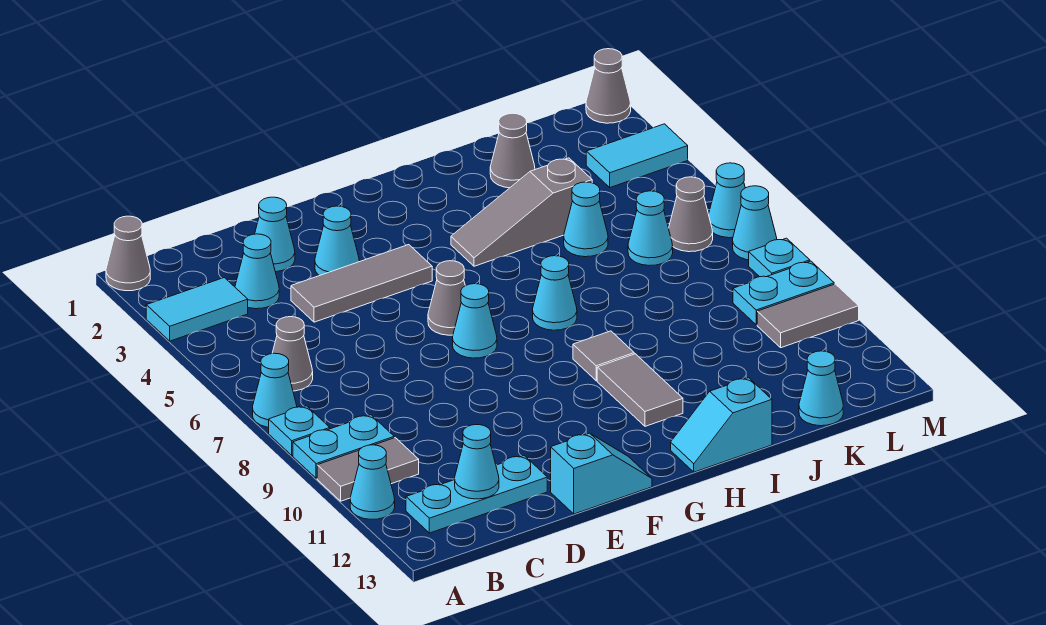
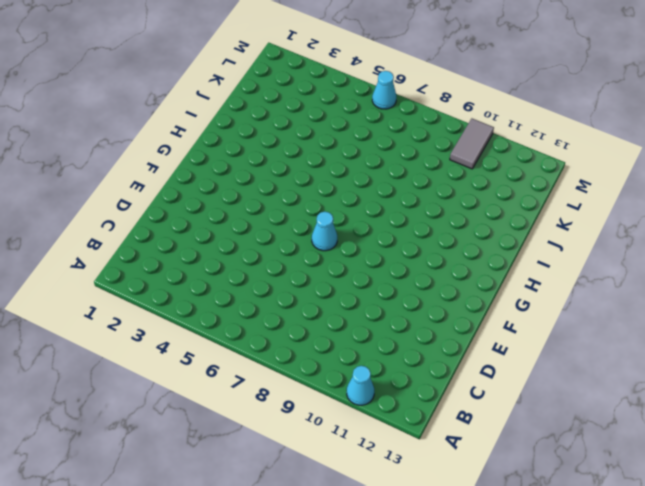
none -> grey cone A1 level 1
none -> cyan tile A3:B3 level 1
none -> cyan cone A7 level 1
none -> cyan plate A8 level 1

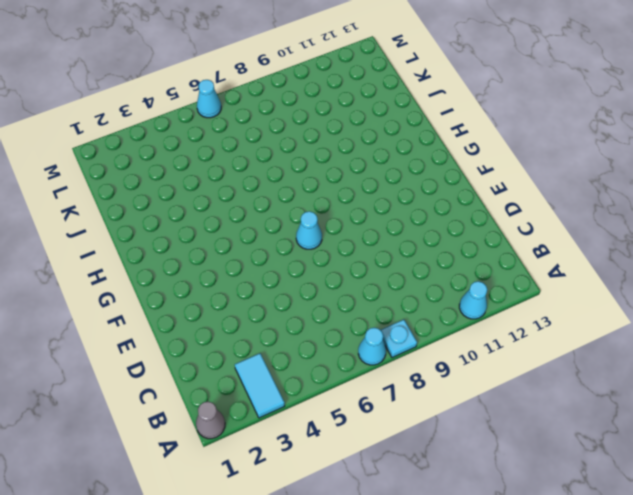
none -> cyan plate A9:B9 level 1
none -> grey tile A10:B10 level 1
none -> grey cone B6 level 1
none -> cyan plate B12:D12 level 1

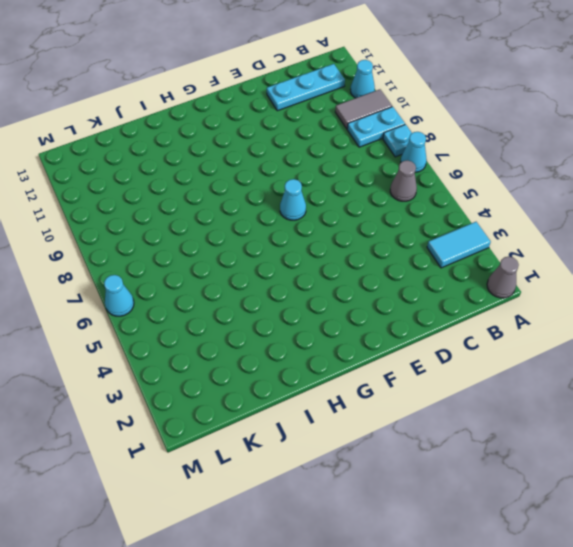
none -> cyan cone C3 level 1
none -> cyan cone D2 level 1
none -> grey tile D4:F4 level 1
none -> cyan cone E3 level 1

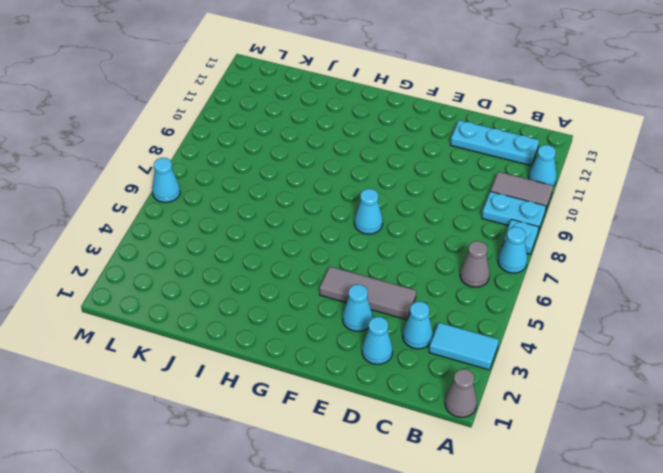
none -> cyan slope E13:F13 level 1 top E
none -> grey cone F6 level 1
none -> grey slope H4:J4 level 1 top J
none -> cyan cone H7 level 1

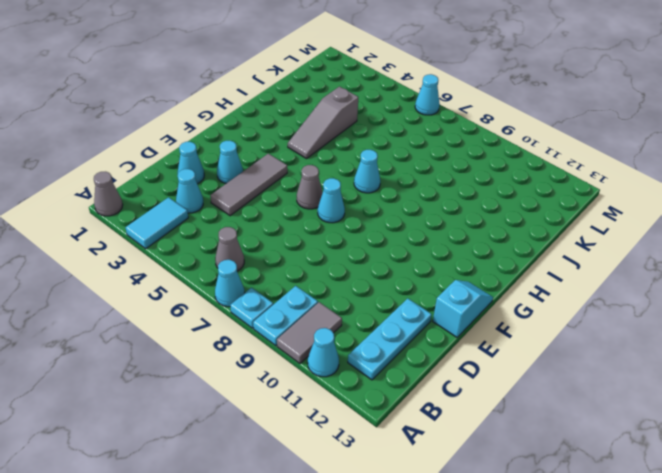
none -> grey tile H9 level 1
none -> grey tile H10:H11 level 1
none -> cyan slope H13:I13 level 1 top I
none -> grey cone J2 level 1

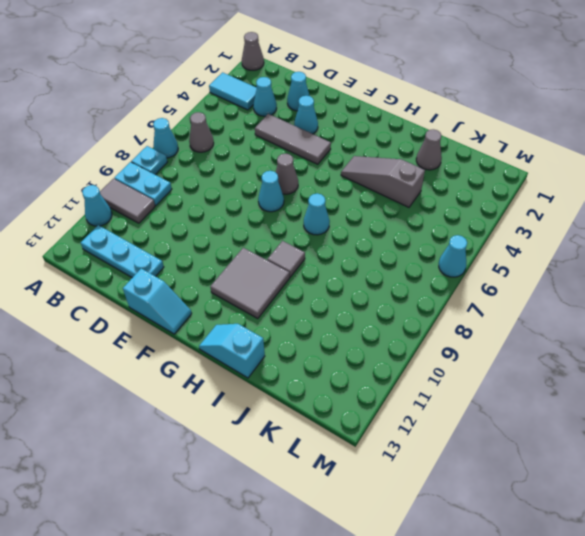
grey tile G10:H11 level 1 -> grey tile H10:H11 level 1
none -> cyan cone J5 level 1
none -> cyan cone K6 level 1
none -> cyan cone K13 level 1
none -> cyan tile L3:M3 level 1

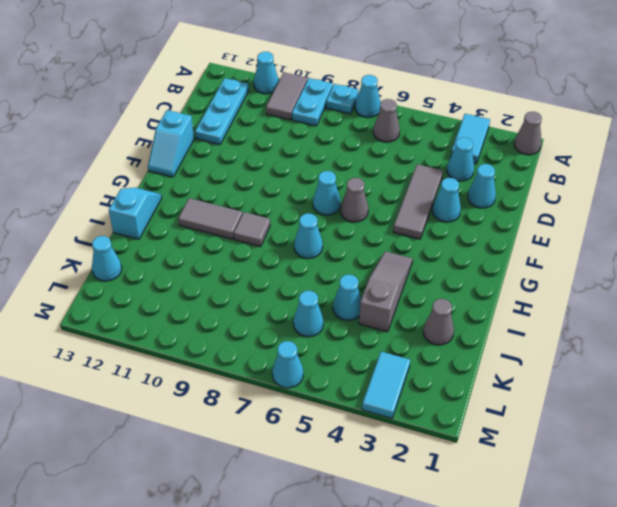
none -> grey cone L6 level 1
none -> cyan plate L9:M9 level 1
none -> grey tile L10:M10 level 1
none -> grey cone M1 level 1

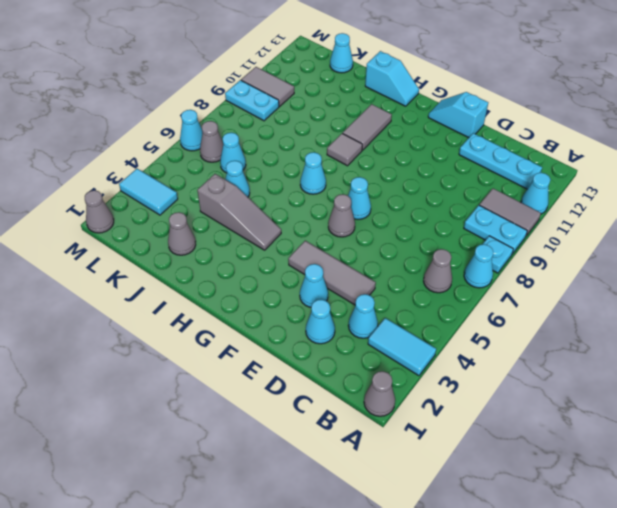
none -> cyan cone M7 level 1
none -> cyan plate M8 level 1
none -> cyan cone C12 level 2

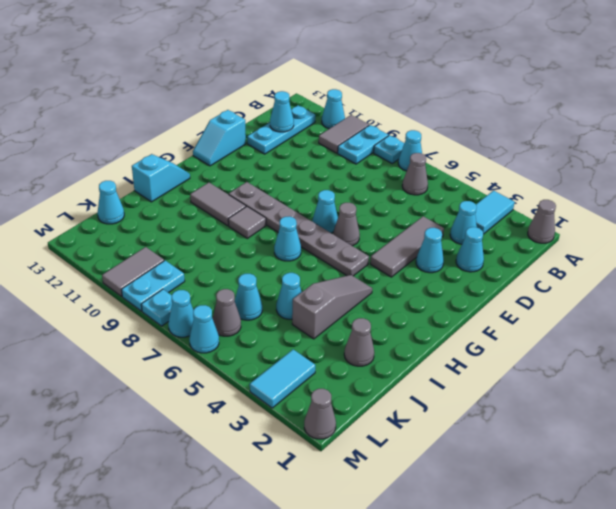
grey plate G5:G10 level 1 -> none

